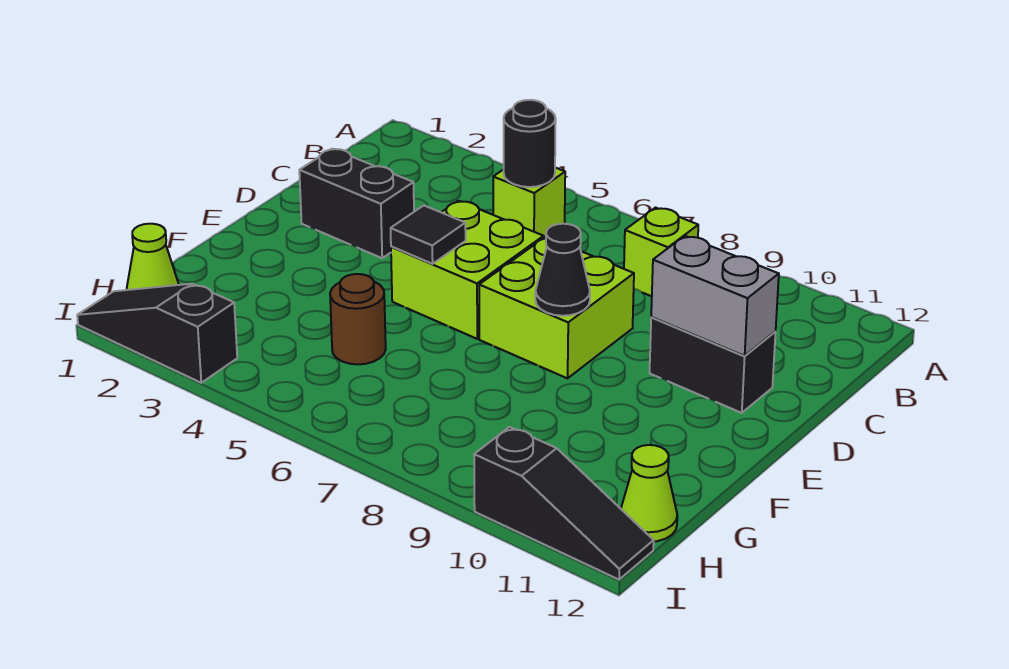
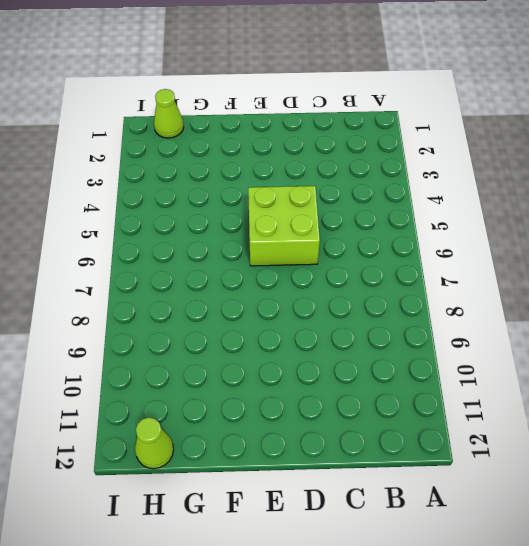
none -> lime brick B5 level 1
none -> lime brick B8 level 1
none -> black brick D2:D3 level 1

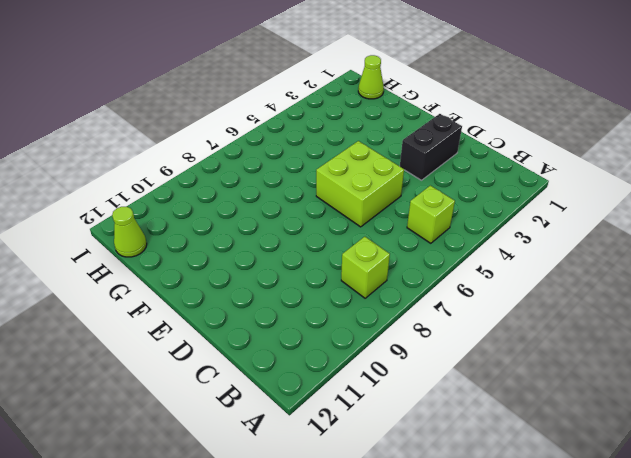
none -> lime brick D7:E8 level 1
none -> black brick D10:D11 level 1
none -> brown round brick G5 level 1

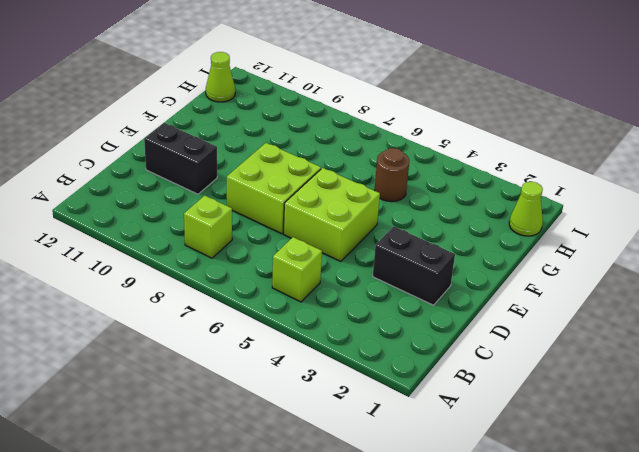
none -> black slope I1:I3 level 1 top 3
none -> black slope I10:I12 level 1 top 10
none -> black round brick B5 level 2

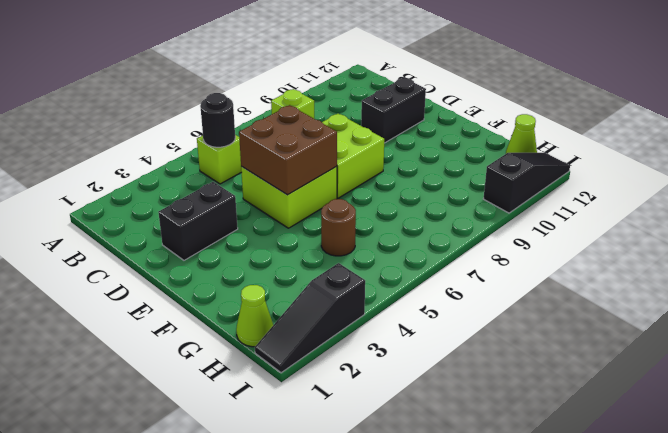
brown brick D5:E6 level 2 -> black tile E5 level 2
none -> grey brick D10:D11 level 2
none -> black cone E8 level 2

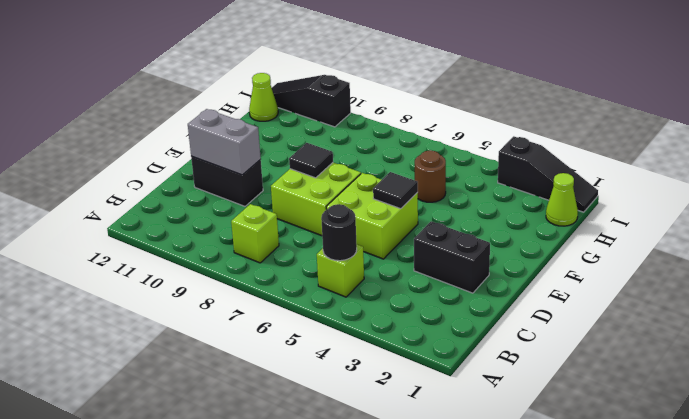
black tile E8 level 2 -> black cone E8 level 2

